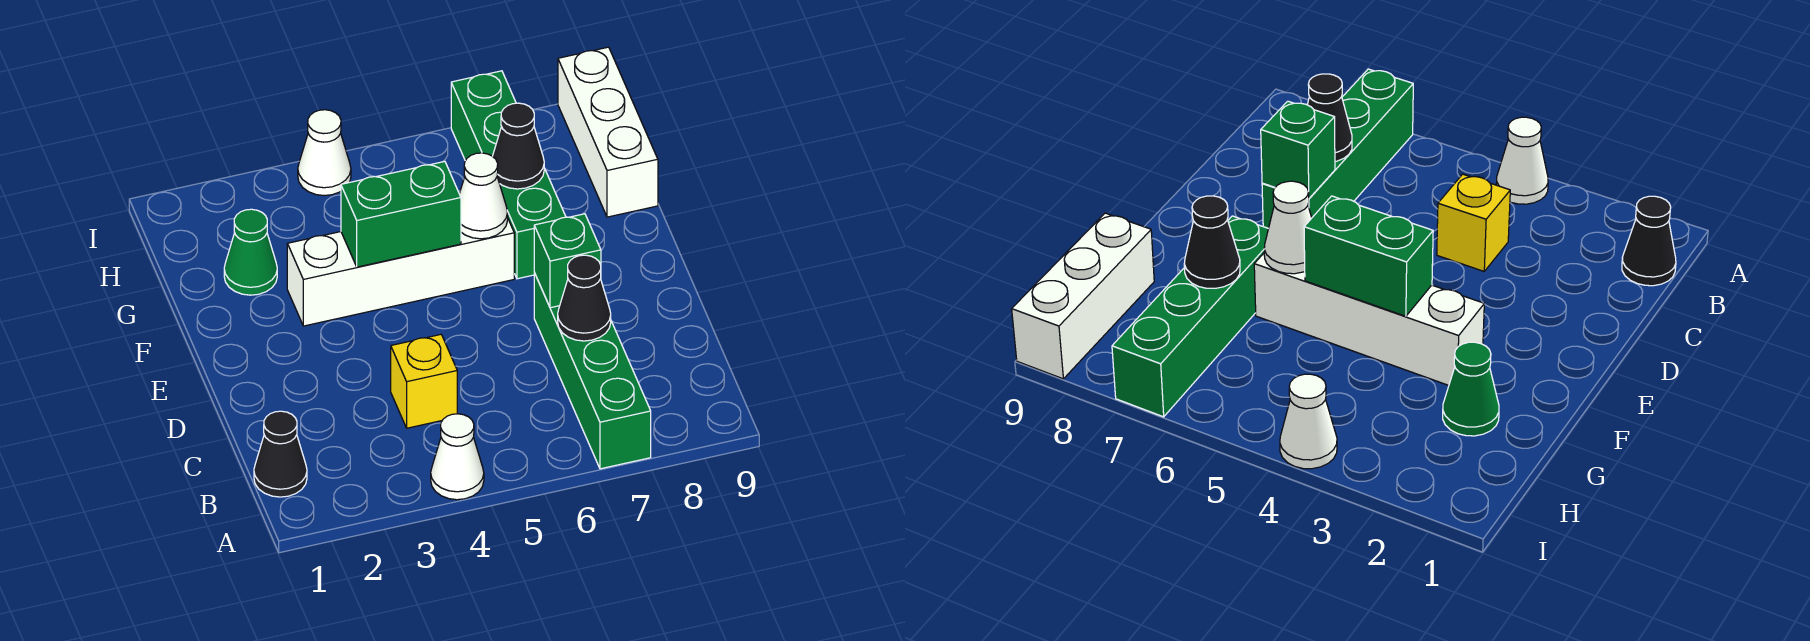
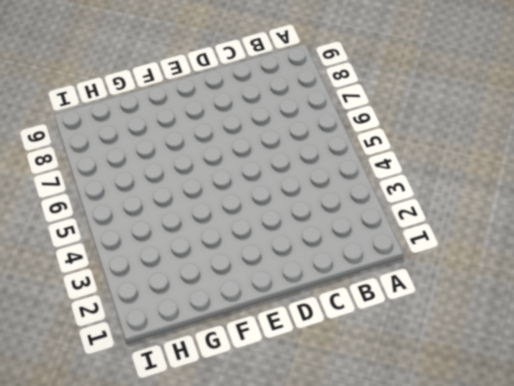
none -> white cone A4 level 1
none -> green brick A7:D7 level 1
none -> black cone B1 level 1

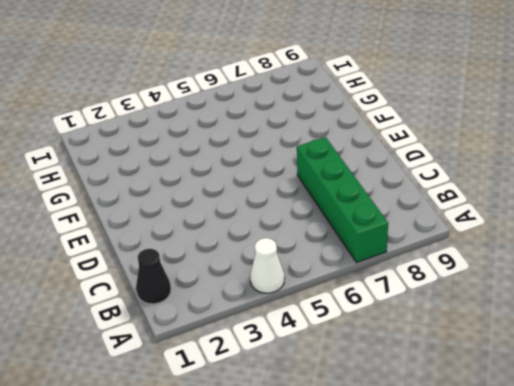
none -> yellow brick C4 level 1
none -> white brick F3:F6 level 1
none -> green brick F7:I7 level 1

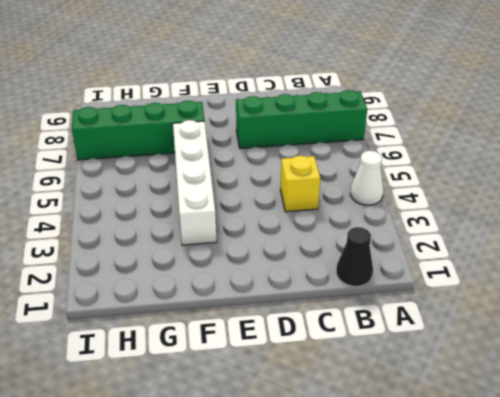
none -> green cone G2 level 1
none -> white brick G9:I9 level 1
none -> white cone I4 level 1

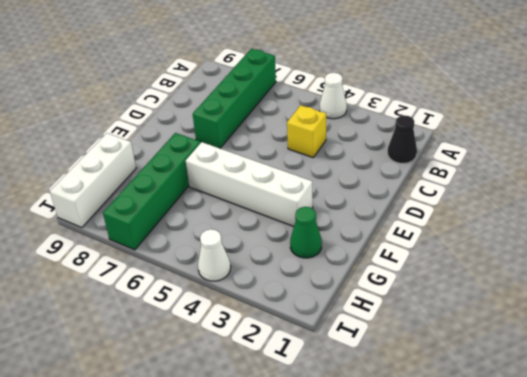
none -> black cone C7 level 2
none -> green brick D7 level 2
none -> green brick F4:F5 level 2

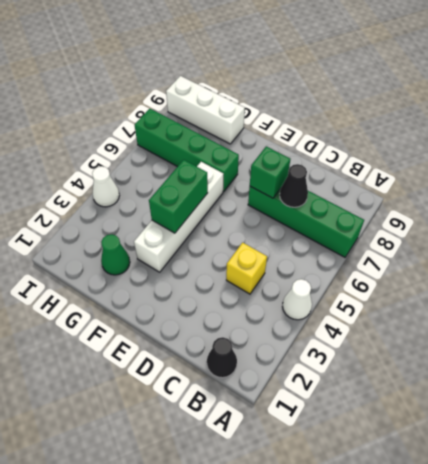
none -> white cone F6 level 2
none -> black cone G7 level 2

